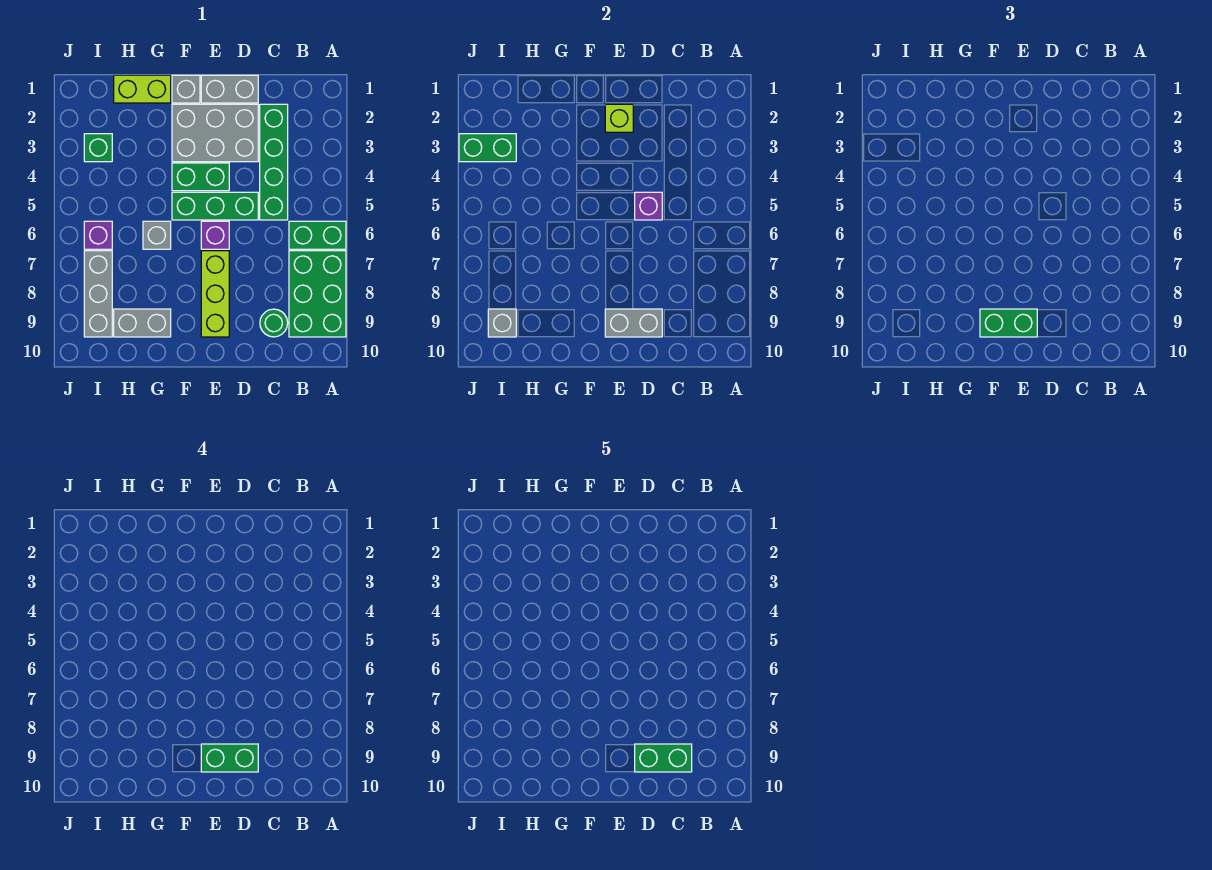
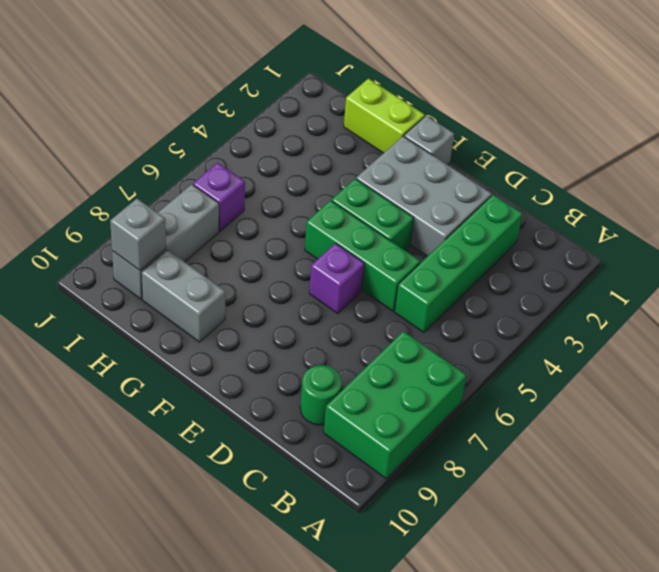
none -> green brick A6:B6 level 1
none -> grey brick D1:E1 level 1
none -> lime brick E7:E9 level 1

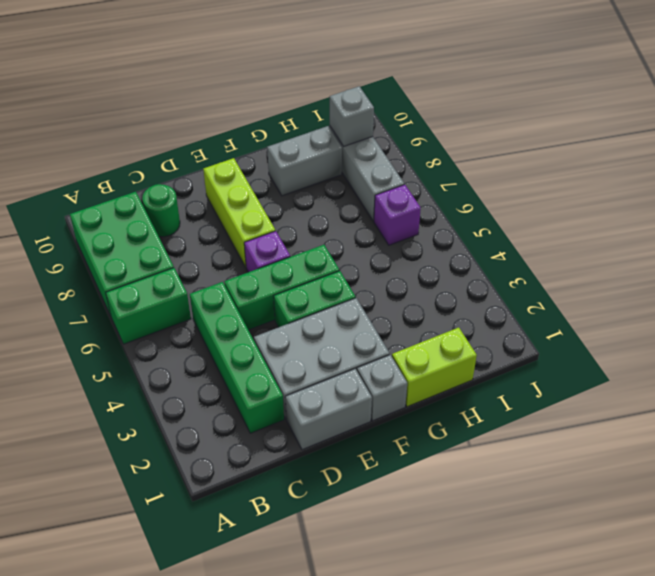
none -> grey brick G6 level 1
none -> green brick I3 level 1
none -> purple brick D5 level 2

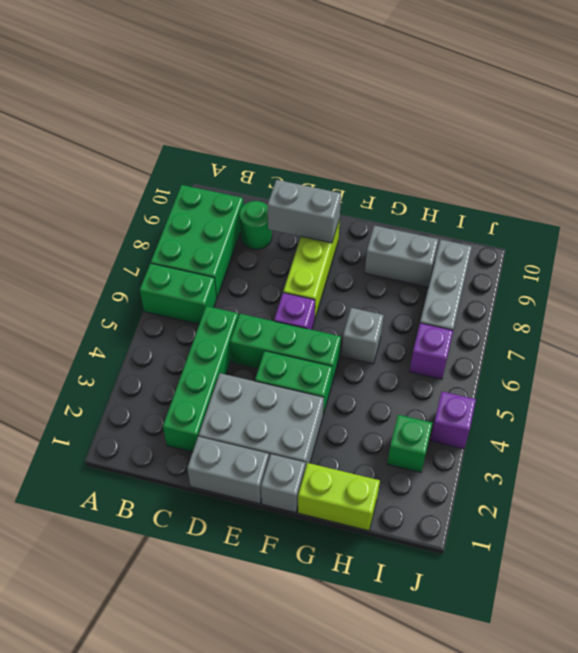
purple brick J4 level 1 -> purple brick D5 level 2
none -> lime brick E2 level 2
none -> green brick I3:J3 level 2
none -> grey brick I9 level 2

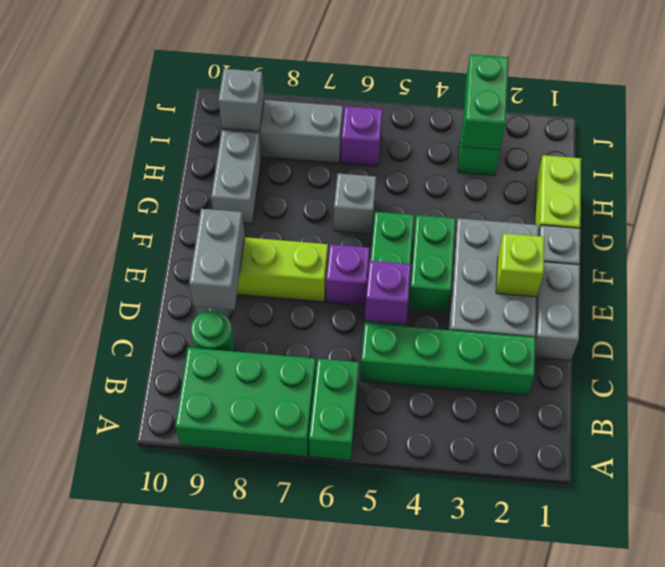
none -> green brick E9:F9 level 3
none -> green brick D9:E9 level 4
none -> green brick C9:D9 level 5

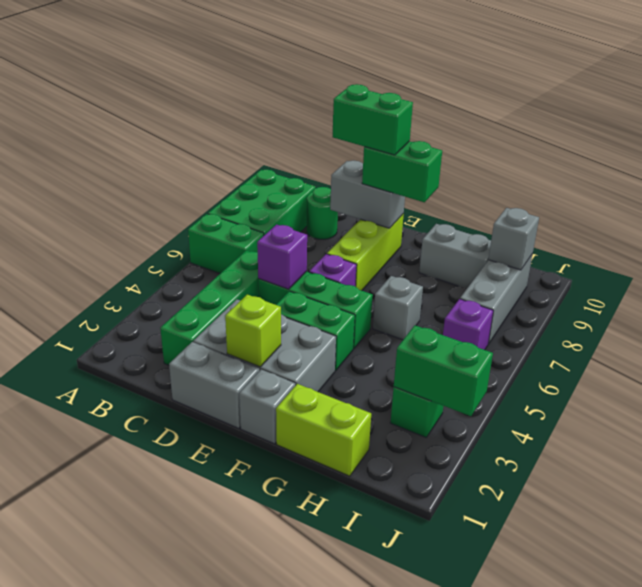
none -> green brick C9:D9 level 5

